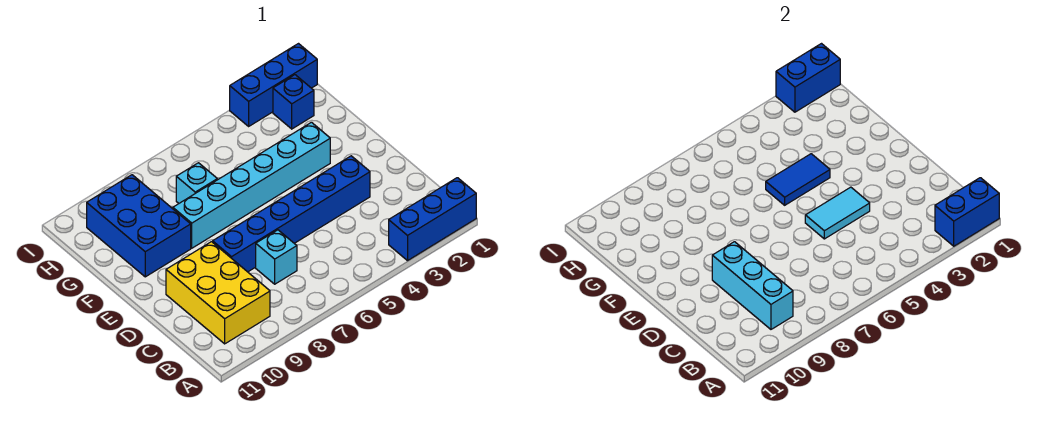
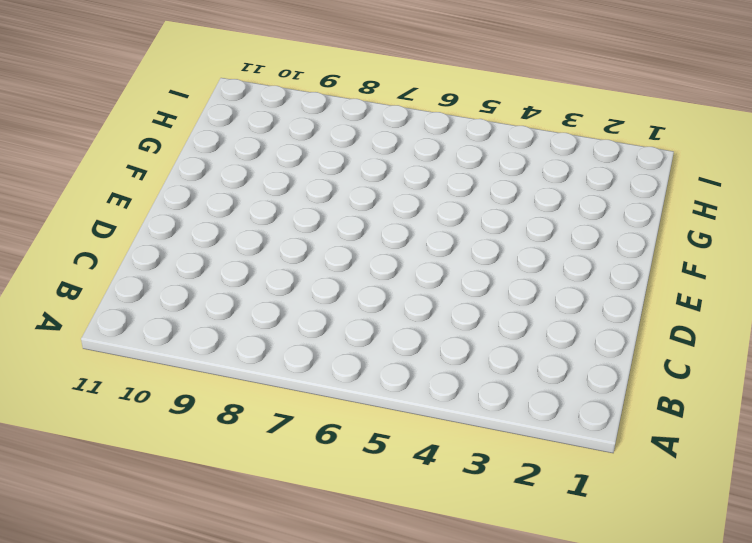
none -> blue brick A1:A3 level 1
none -> yellow brick B9:D10 level 1
none -> cyan brick C7 level 1

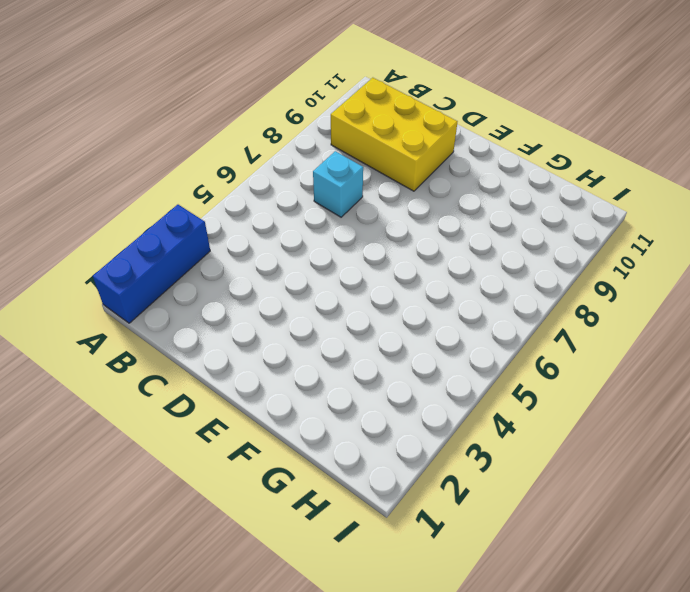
none -> blue brick D3:D8 level 1
none -> cyan brick F3:F8 level 1
none -> blue brick F9:H10 level 1

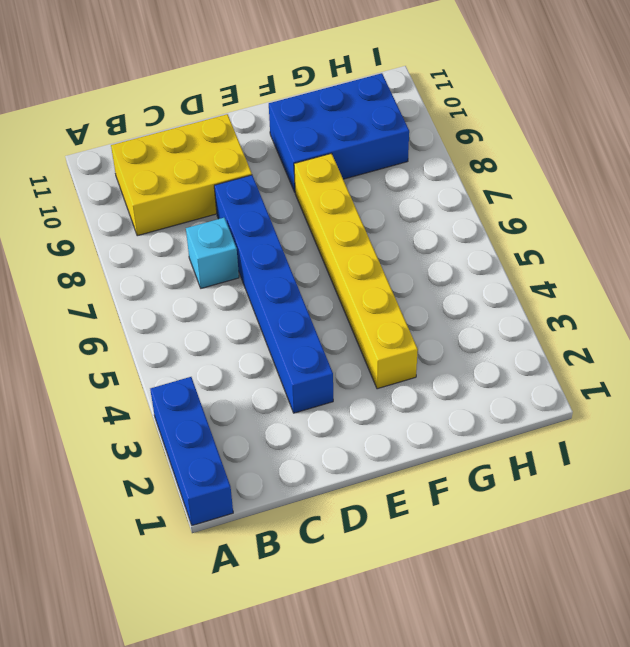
yellow brick F3:F8 level 1 -> cyan brick F3:F8 level 1
none -> cyan brick G7 level 1
none -> blue brick H2 level 1
none -> blue brick I1:I3 level 1

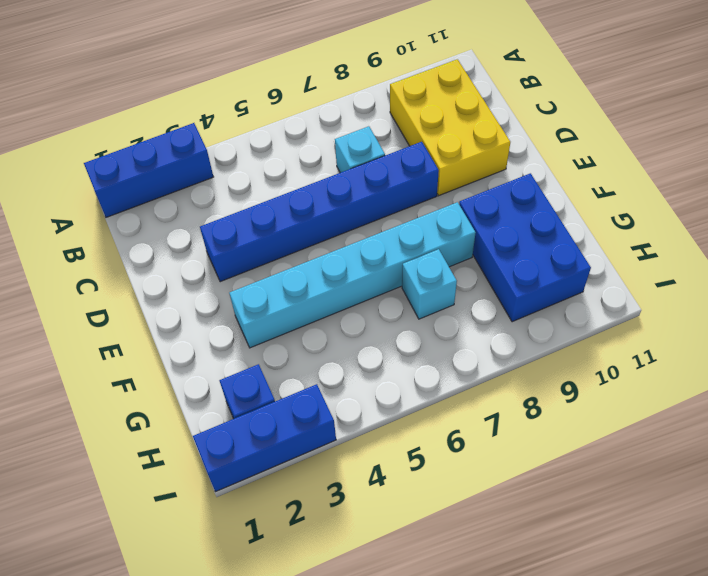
none -> blue brick A1:A2 level 2
none -> cyan brick B9:D9 level 2
none -> cyan tile D4:D5 level 2

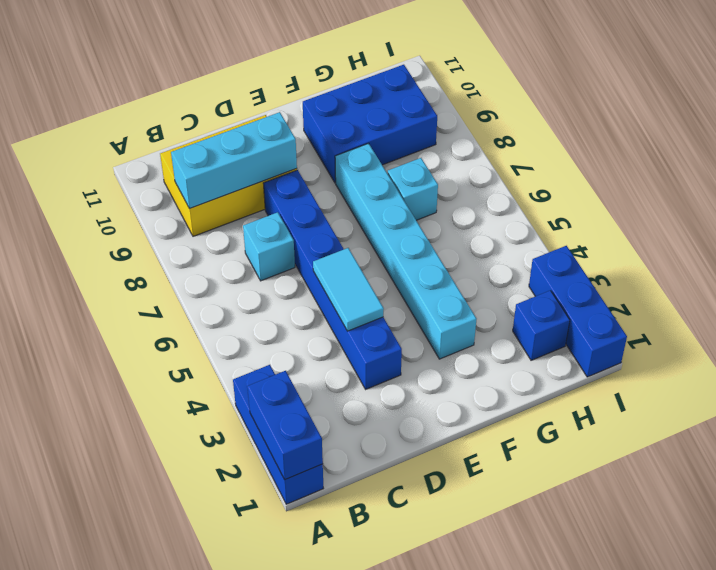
none -> blue tile F4:F5 level 2
none -> blue brick I1:I2 level 2

